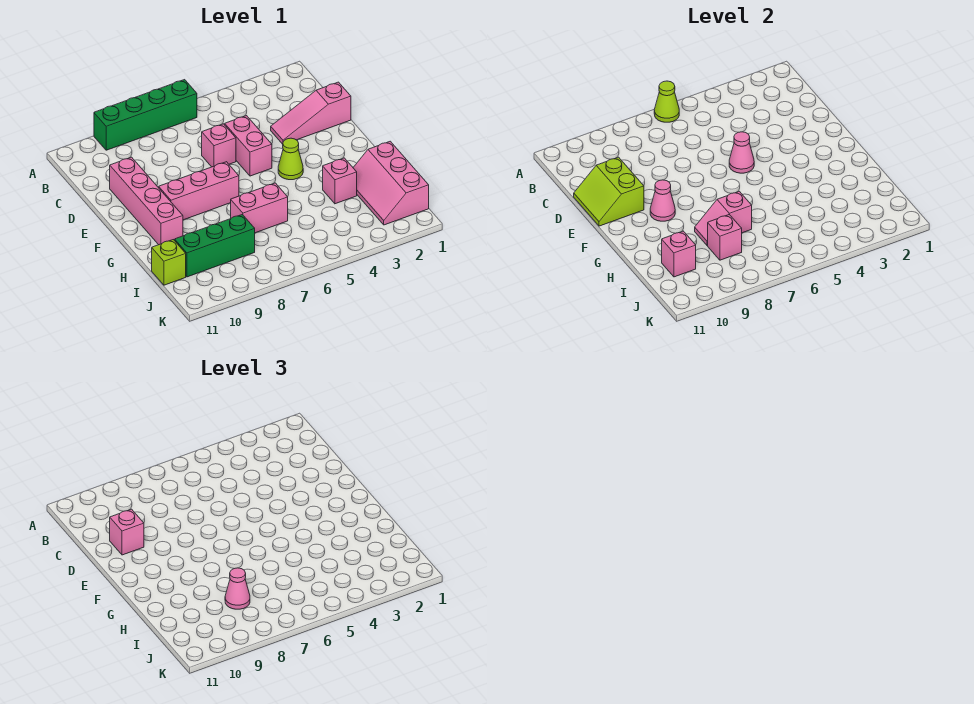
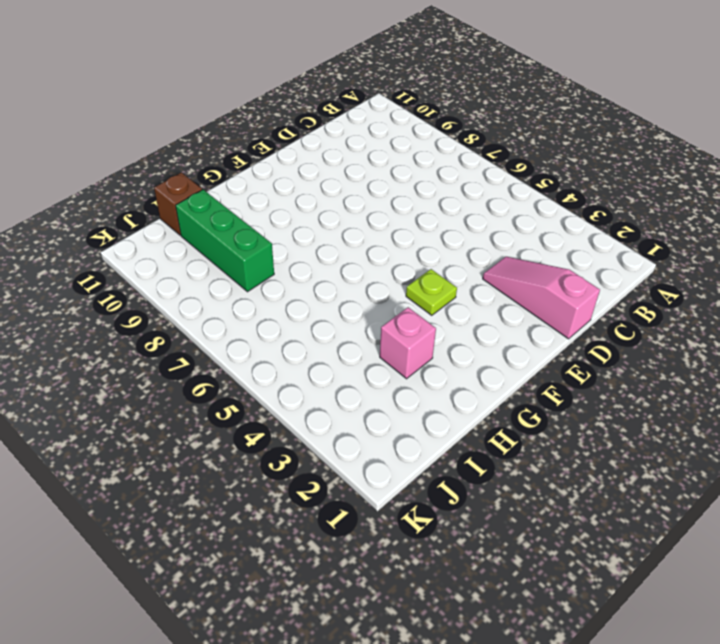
lime plate F4 level 1 -> lime cone F4 level 1
brown brick I11 level 1 -> lime brick I11 level 1
none -> green brick A6:A9 level 1
none -> pink brick D5:E5 level 1
none -> pink brick D6 level 1

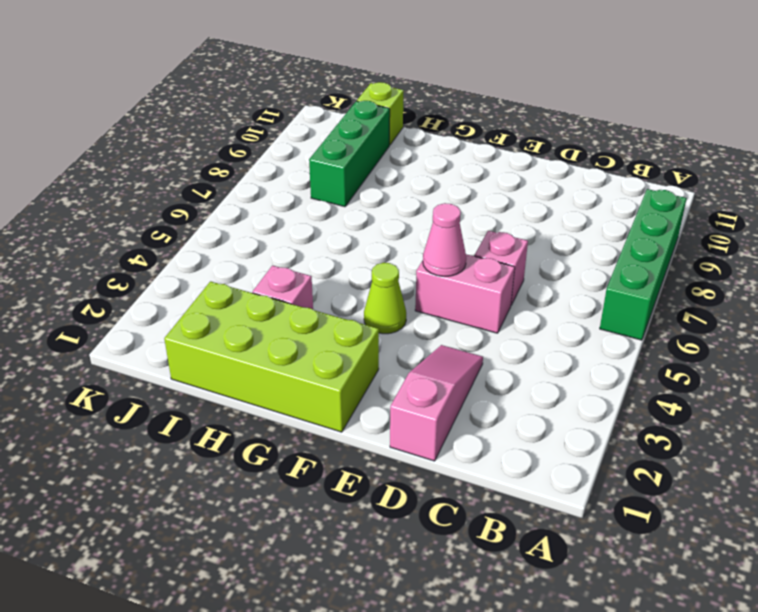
lime brick F1:I2 level 1 -> pink slope H1:J2 level 1 top 1
none -> pink brick D10:G10 level 1
none -> pink brick F7:F9 level 1
none -> pink brick H6:H7 level 1

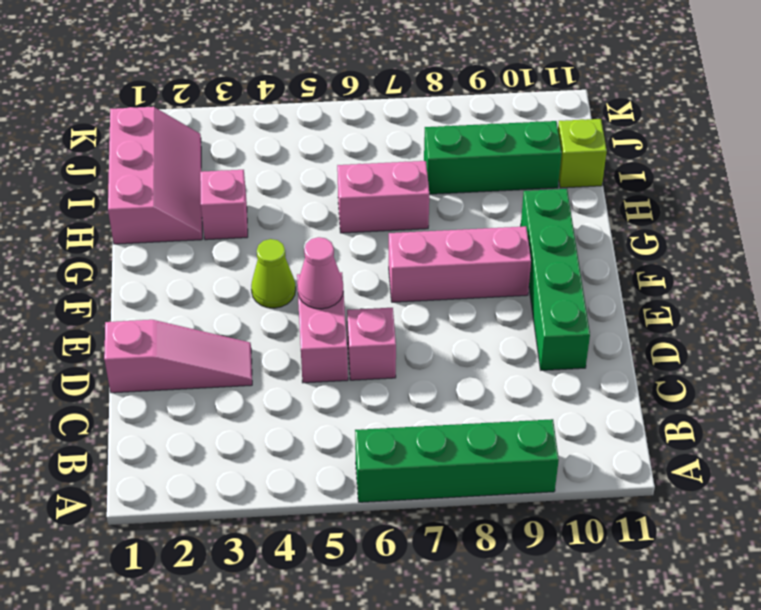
green brick D10:G10 level 1 -> pink brick D10:G10 level 1
none -> lime cone A6 level 2
none -> lime slope D10:E11 level 2 top 10
none -> pink cone F9 level 2

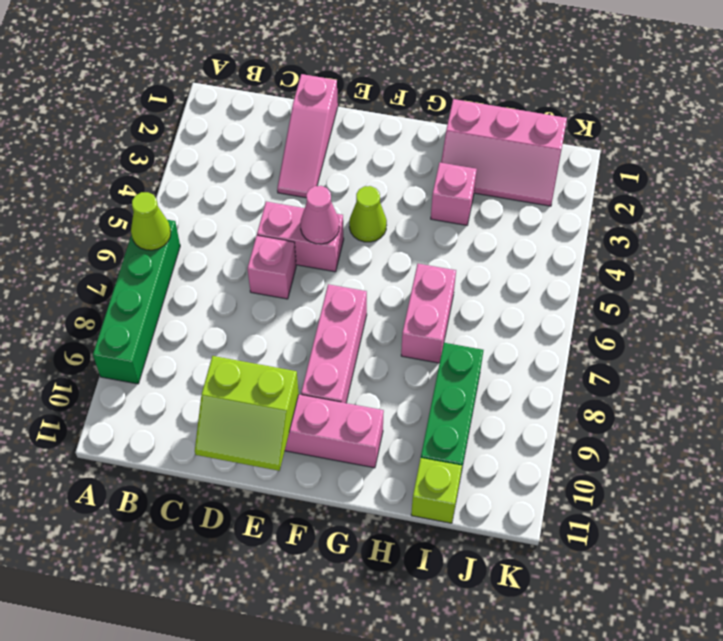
none -> pink cone F9 level 2
none -> pink slope H7:H8 level 2 top 7
none -> pink brick I8 level 2

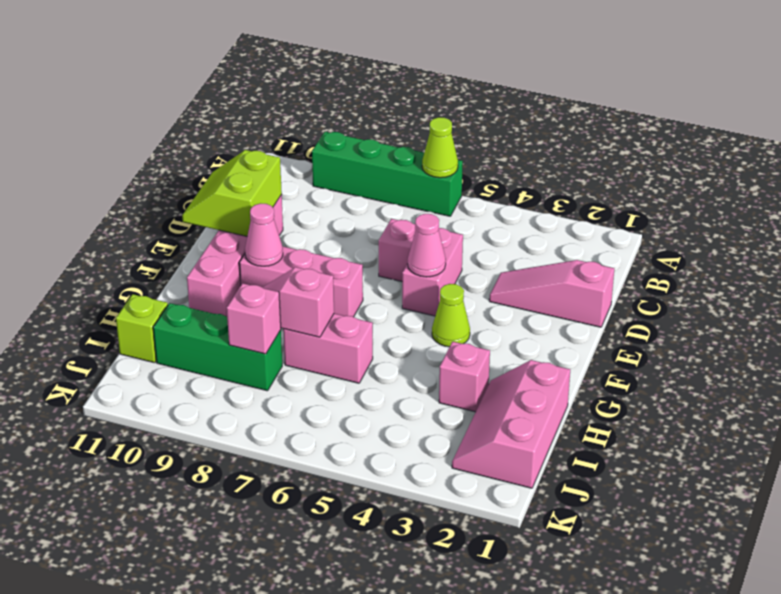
none -> pink brick I10 level 2
none -> pink brick D10 level 3
none -> pink cone I8 level 3

